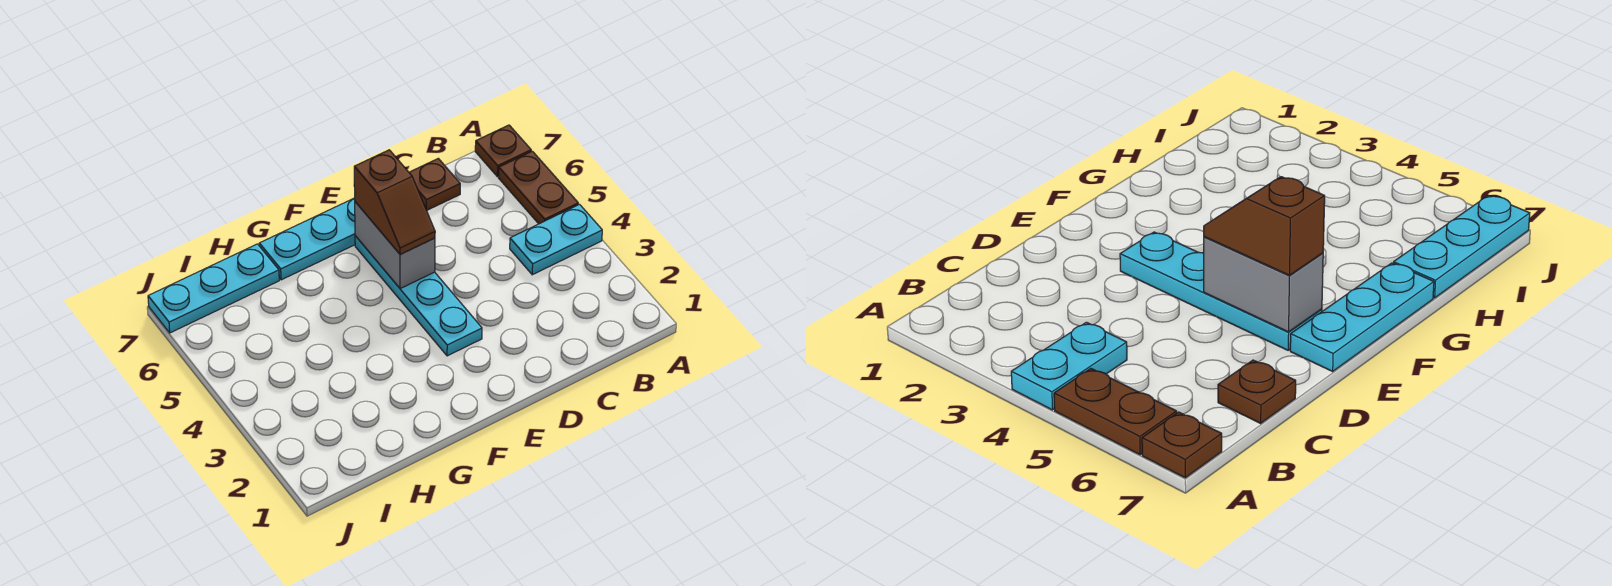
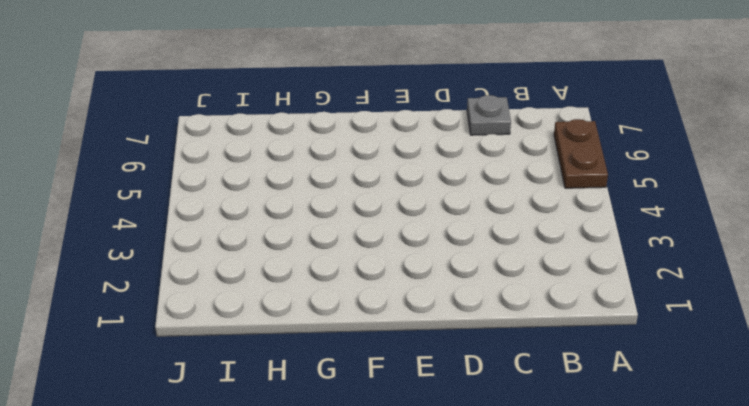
grey plate C7 level 1 -> brown plate C7 level 1
none -> cyan plate A4:B4 level 1
none -> brown plate A7 level 1

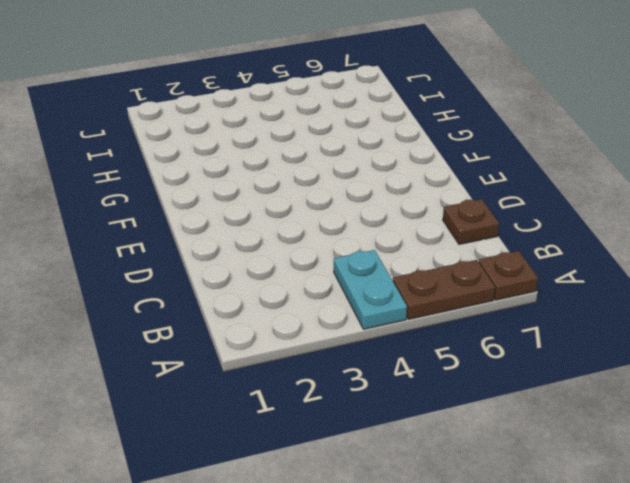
none -> cyan plate E3:E6 level 1
none -> cyan plate E7:G7 level 1

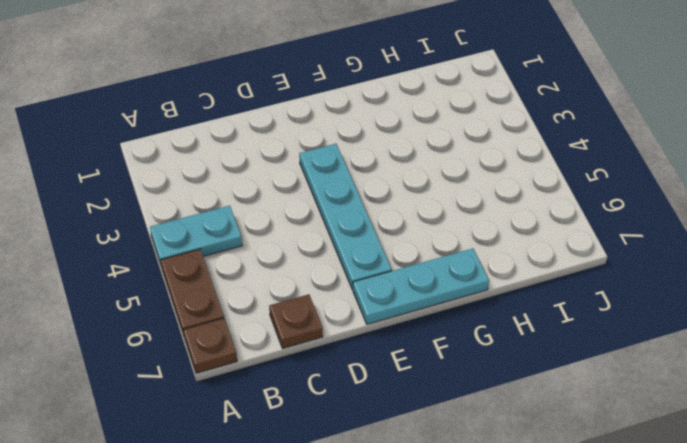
none -> cyan plate H7:J7 level 1
none -> grey brick E5:E6 level 2

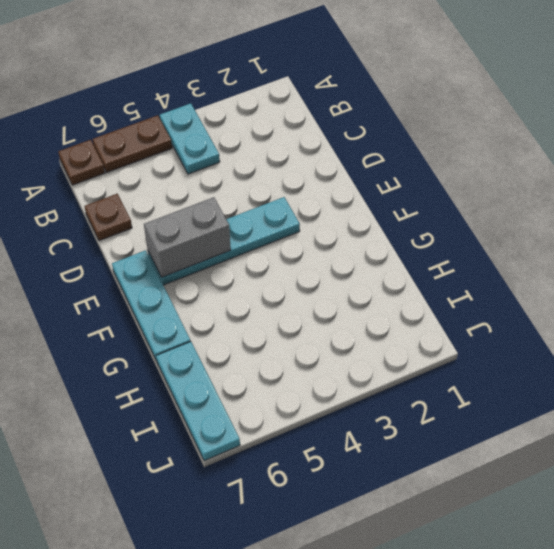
none -> brown slope E5:E6 level 3 top 6

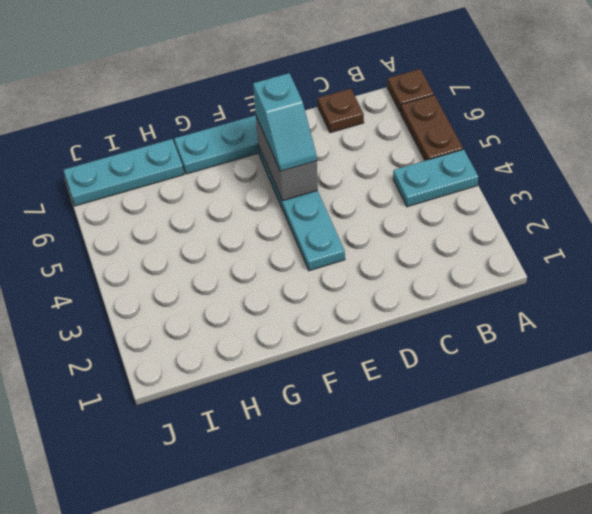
cyan slope E5:E6 level 3 top 6 -> brown slope E5:E6 level 3 top 6

